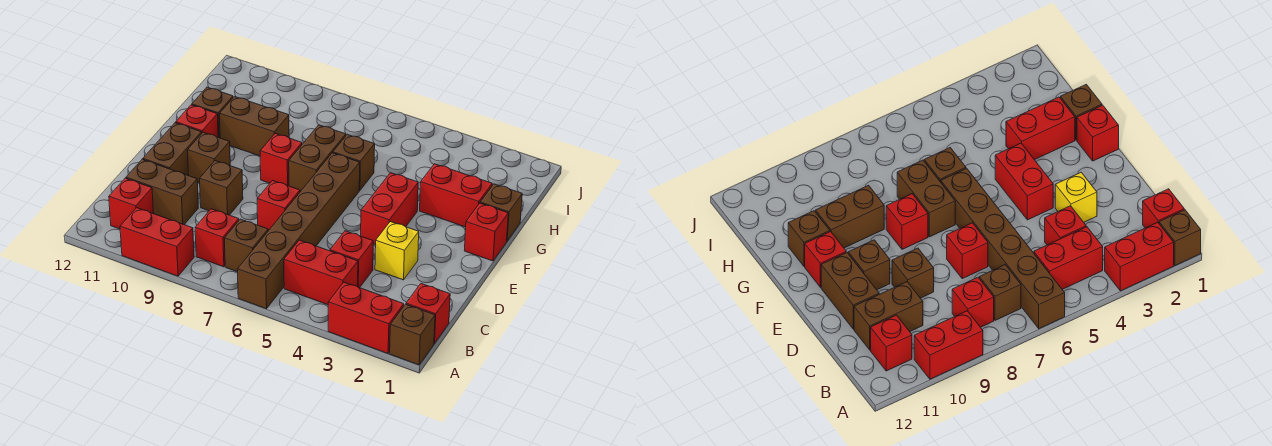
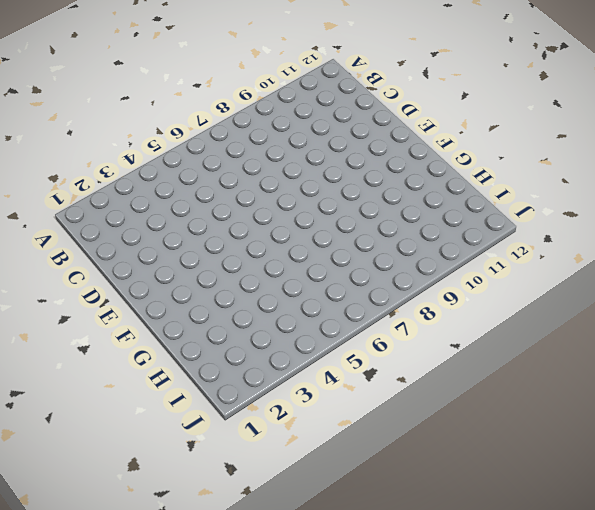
none -> brown brick A1 level 1
none -> red brick A2:A3 level 1
none -> brown brick A6:F6 level 1

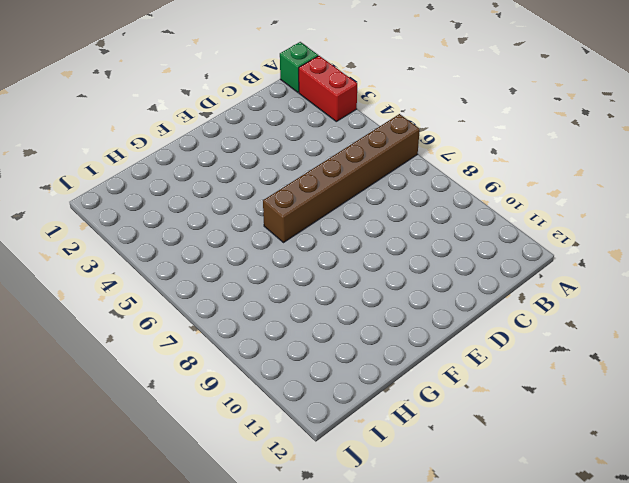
green brick A1 level 1 -> brown brick A1 level 1
none -> red brick A9:A10 level 1
none -> red brick B1 level 1
none -> red brick B4:B5 level 1

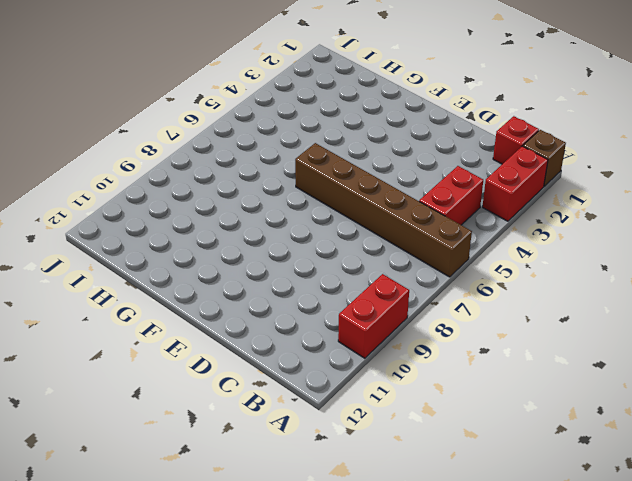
none -> brown brick B7 level 1
none -> red brick B8 level 1
none -> red brick B11 level 1

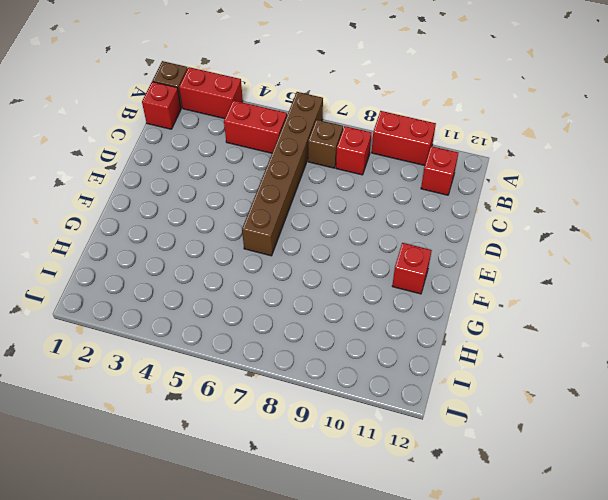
none -> red brick C4 level 1
none -> brown brick C10:C11 level 1
none -> yellow brick D3 level 1

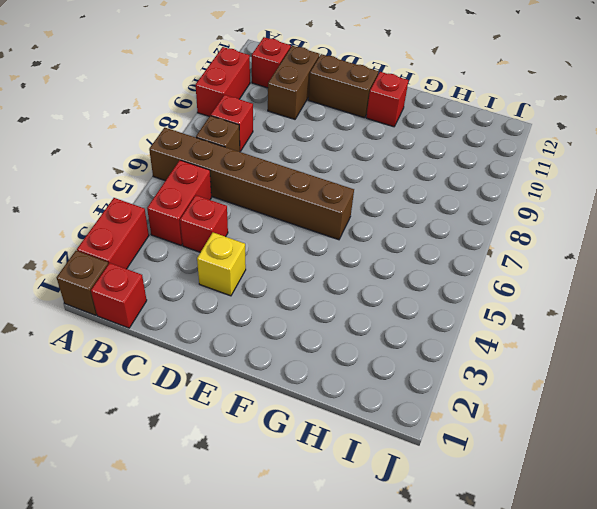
none -> red brick D7 level 1
none -> brown brick D9 level 1
none -> red brick E4:F4 level 1

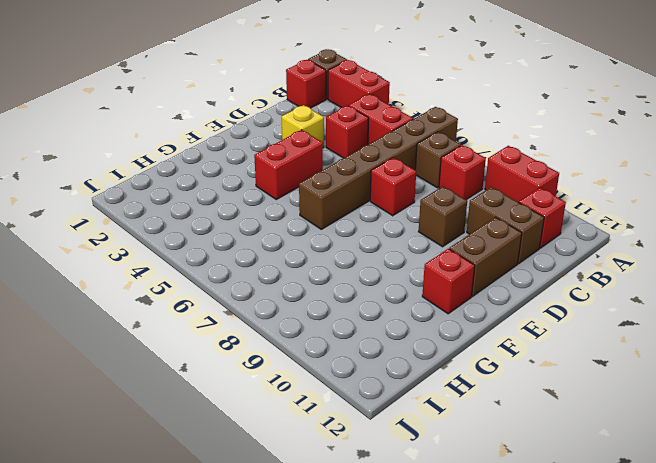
none -> brown brick E10 level 1
none -> red brick F1 level 1
none -> brown brick F7:G7 level 1

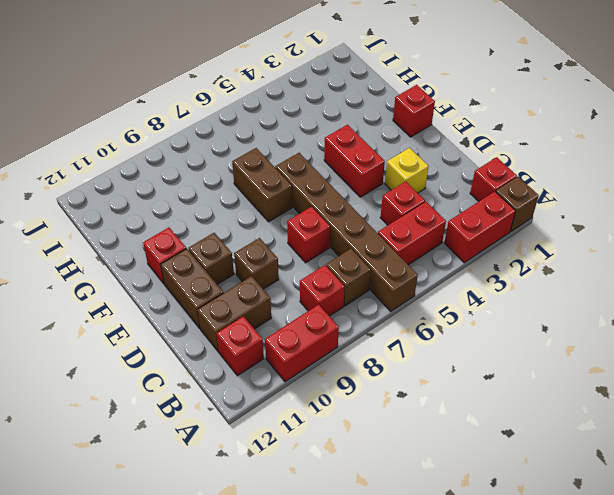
none -> red brick F8 level 1
none -> brown brick G1 level 1
none -> red brick G2:G3 level 1

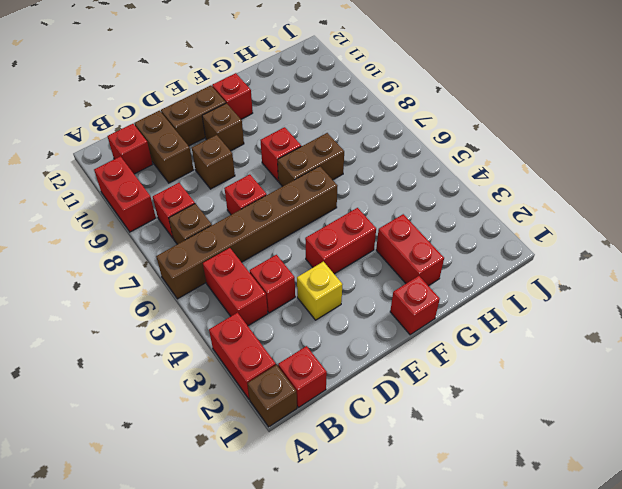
none -> brown brick G1 level 1
none -> brown brick G6 level 1
none -> brown brick G9:G10 level 1

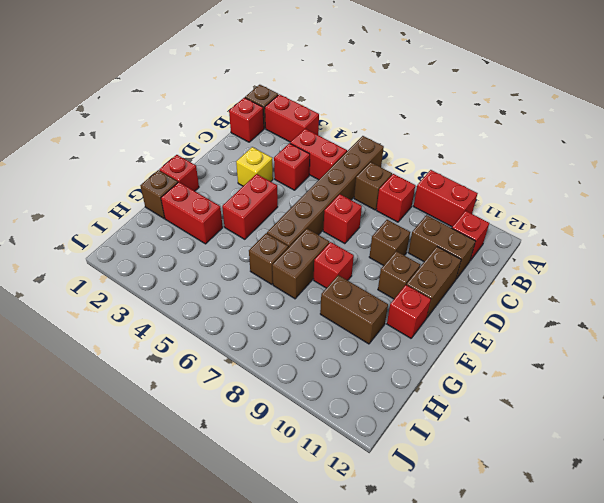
none -> brown brick G11 level 1

